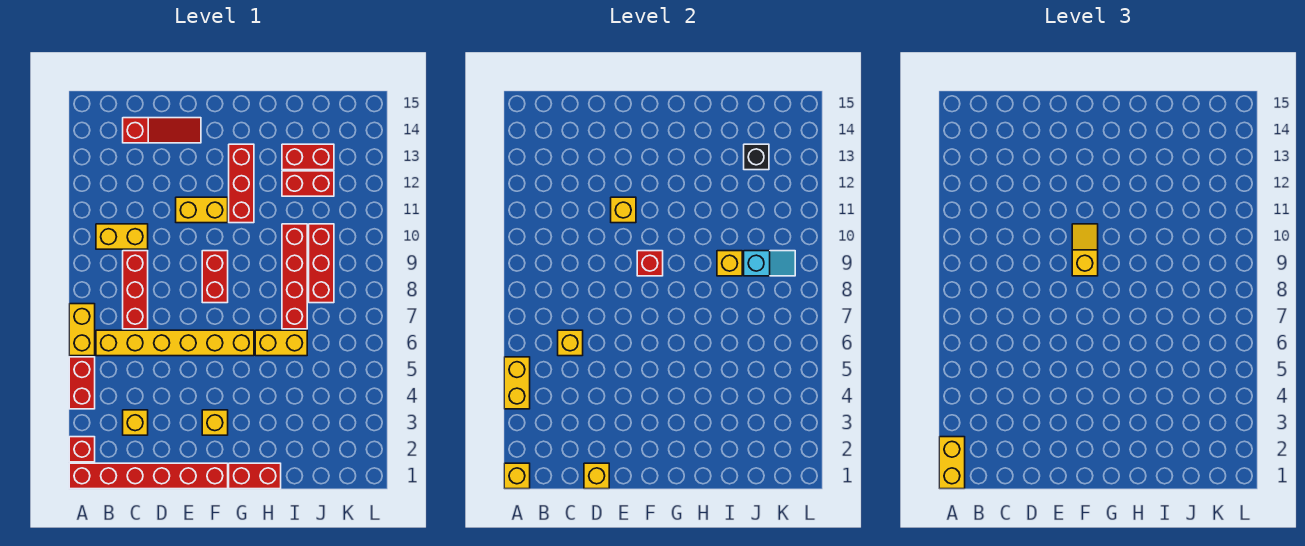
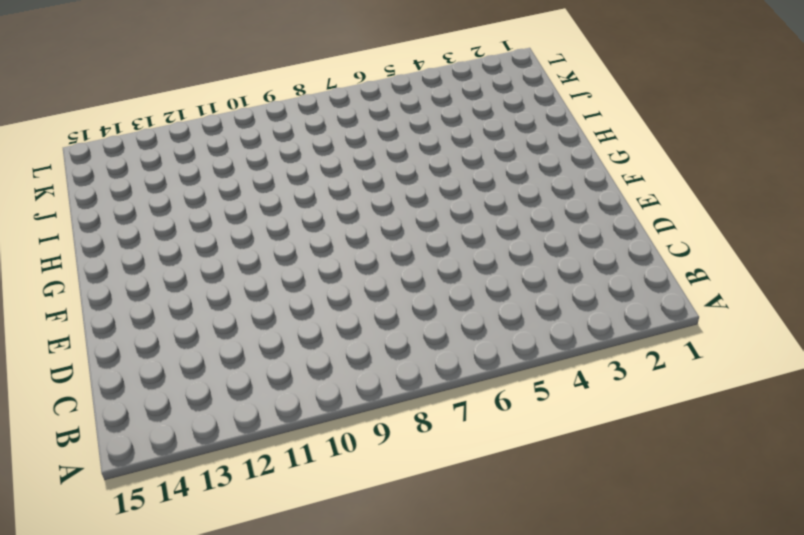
none -> red brick A1:F1 level 1
none -> red brick A2 level 1
none -> red brick A4:A5 level 1
none -> yellow brick A6:A7 level 1

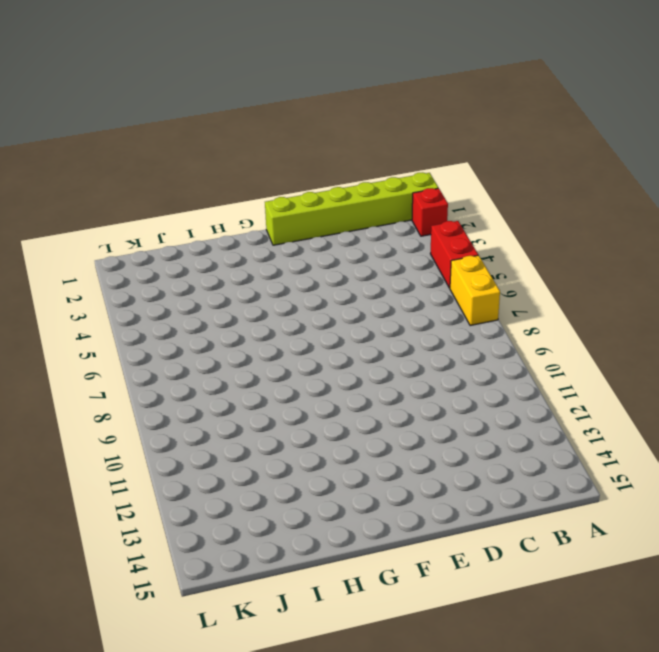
lime brick A1:F1 level 1 -> red brick A1:F1 level 1
none -> yellow brick B6:G6 level 1
none -> yellow brick B10:C10 level 1
none -> yellow brick C3 level 1
none -> red brick C7:C9 level 1

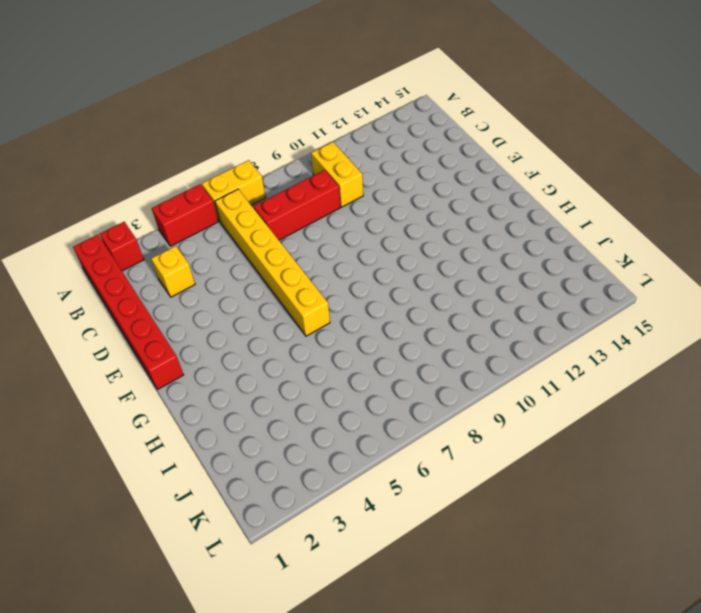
none -> red slope C14:E14 level 1 top C
none -> yellow brick E11:F11 level 1
none -> yellow brick F3 level 1
none -> red brick F8:F9 level 1

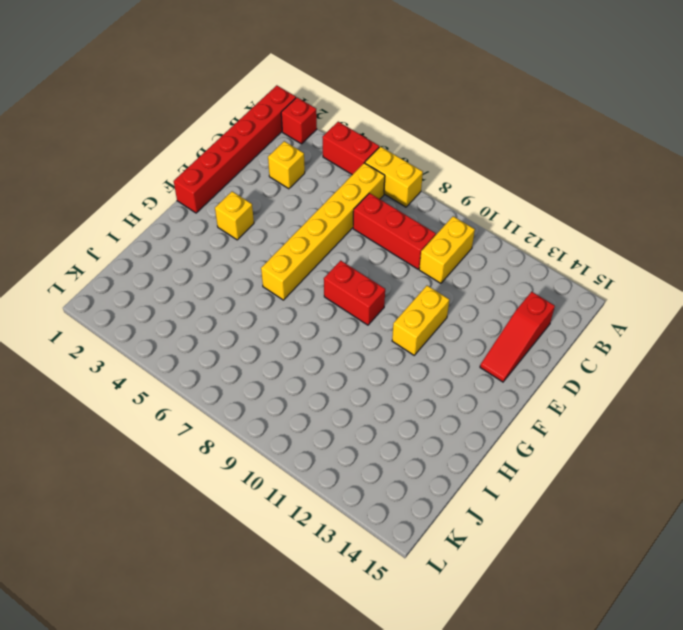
none -> red brick G1:H1 level 1
none -> red brick G11:G13 level 1
none -> yellow brick H6:I6 level 1
none -> red brick I7:I10 level 1

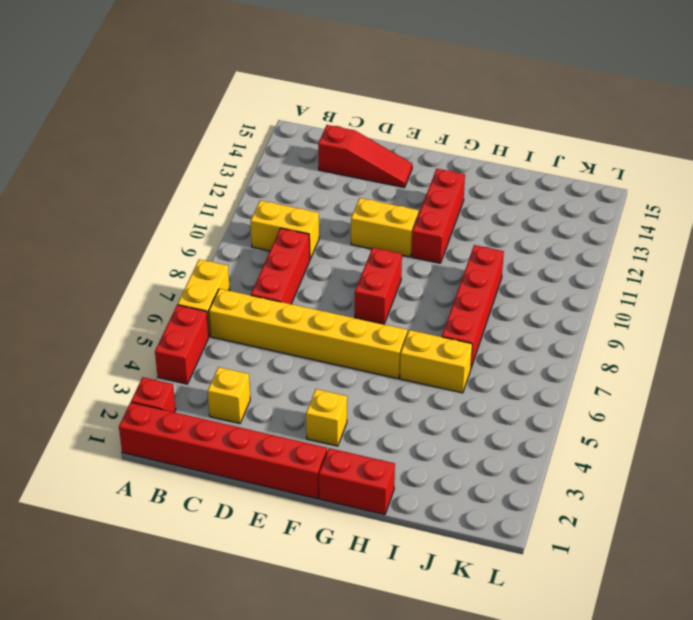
none -> red brick I12:J12 level 1
none -> red brick I13:J13 level 1
none -> red brick J8:J10 level 1
none -> yellow brick A1 level 2

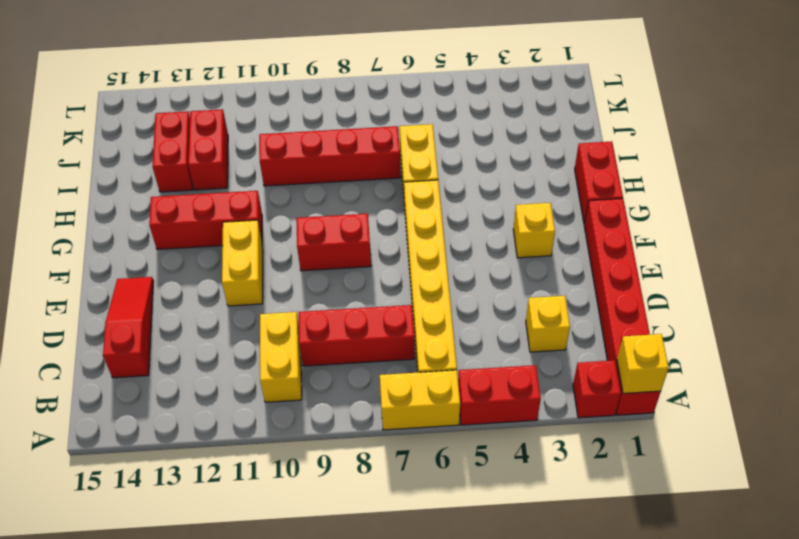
none -> red brick J8:J10 level 1
none -> yellow brick A4:A5 level 2
none -> yellow brick C6 level 2
none -> yellow brick D1 level 2

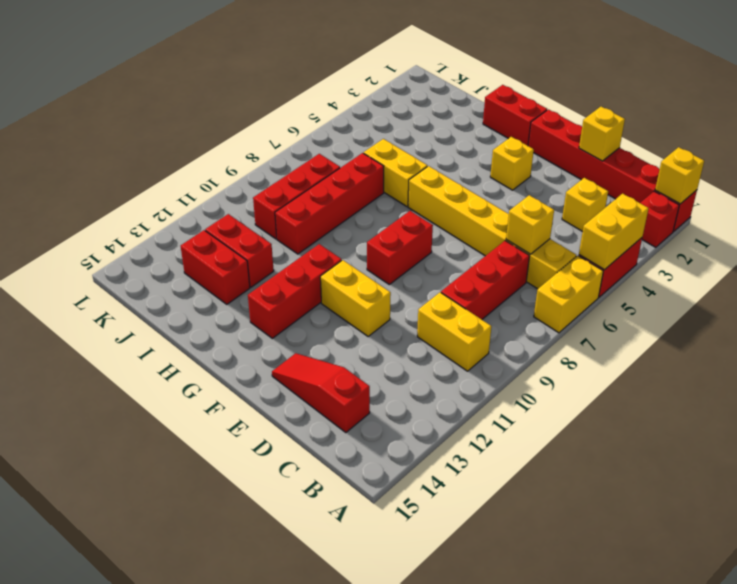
none -> yellow brick E11 level 2
none -> red brick F9 level 2
none -> yellow brick I9 level 2
none -> cyan slope J9:K9 level 2 top J

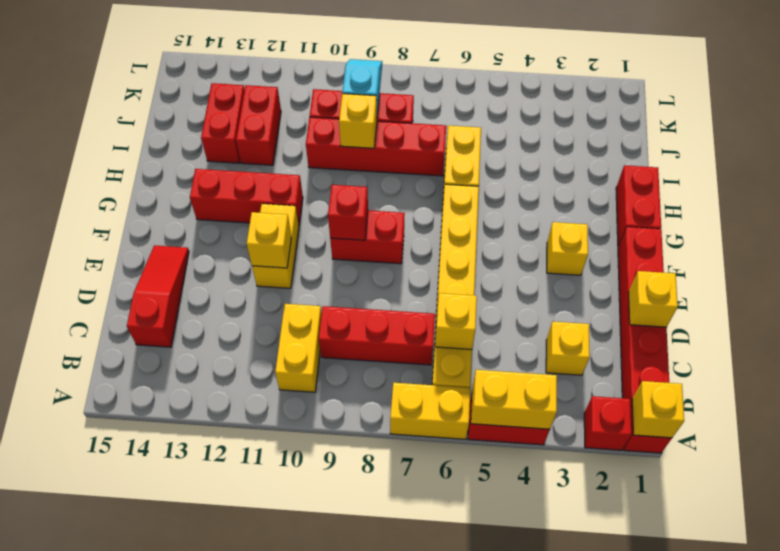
none -> black brick J13 level 2
none -> yellow brick A1:A2 level 3
none -> yellow slope F9:F10 level 3 top 9

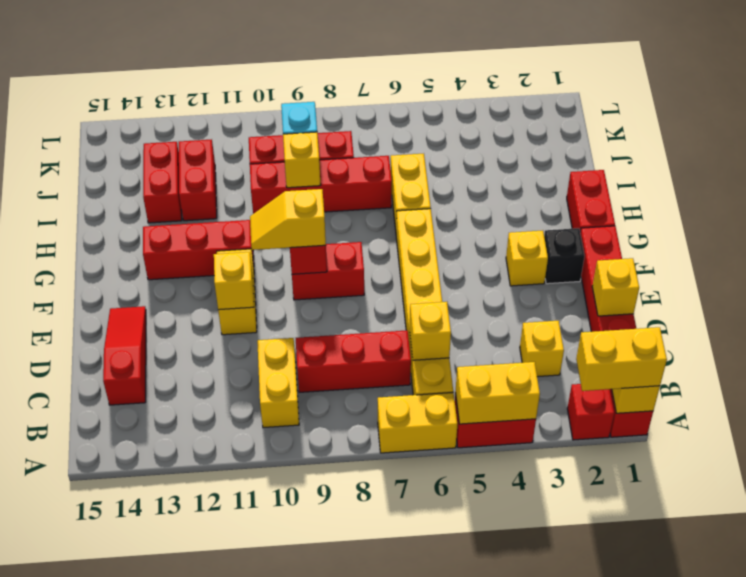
black brick F2 level 1 -> black brick J13 level 2

